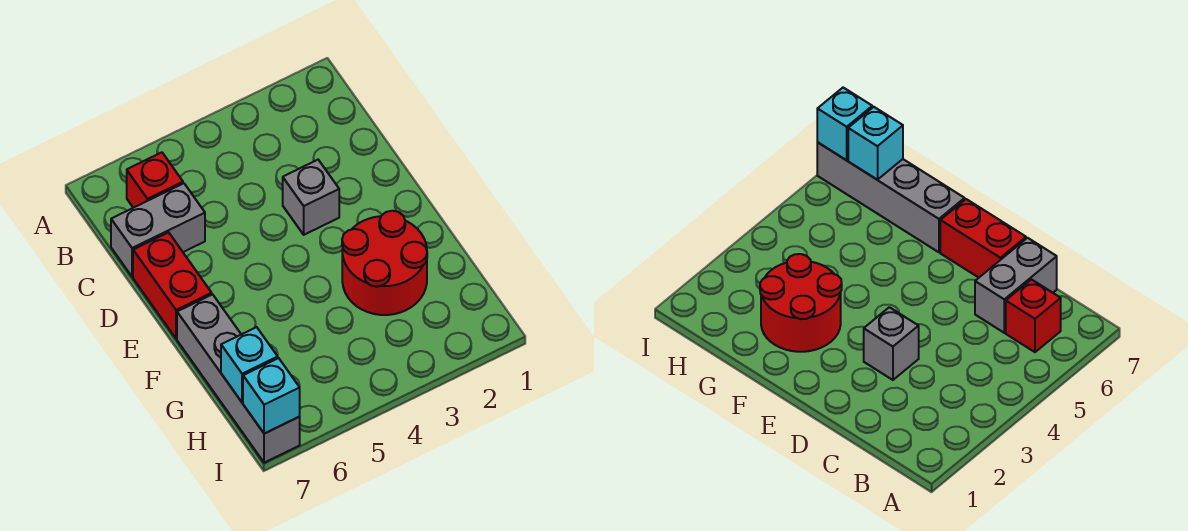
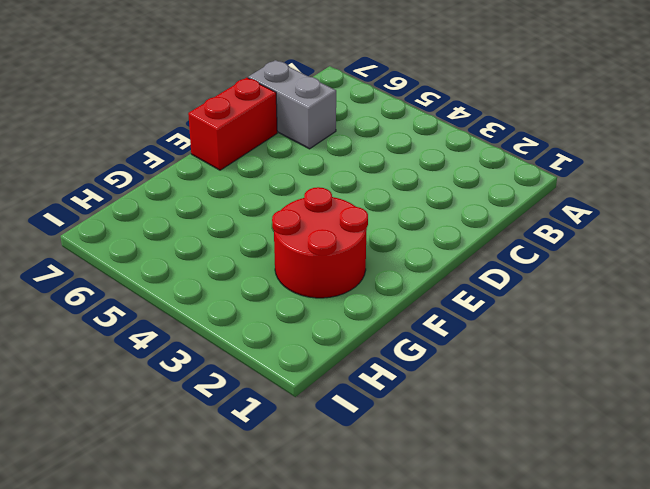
none -> red brick B6 level 1
none -> grey brick D3 level 1

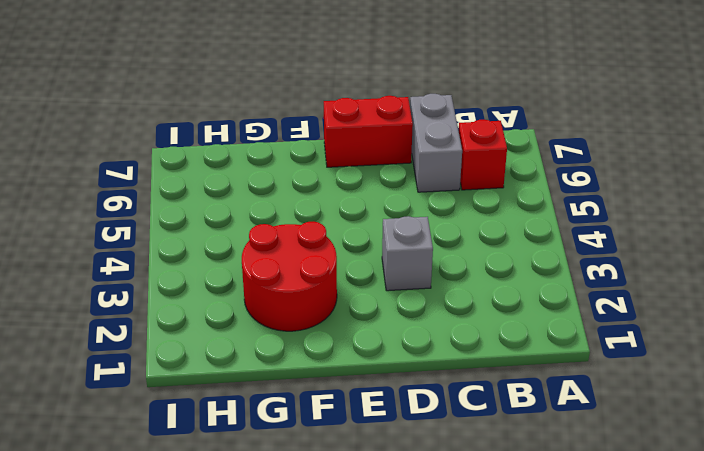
none -> grey brick F7:I7 level 1
none -> cyan brick H7 level 2

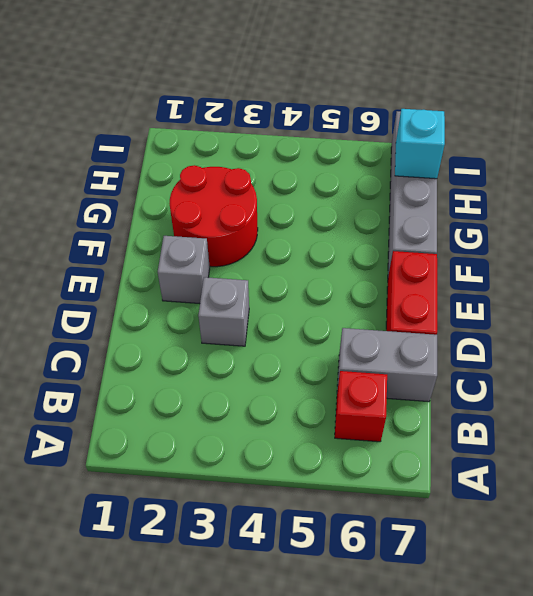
grey brick E2 level 1 -> none
none -> cyan brick I7 level 2

